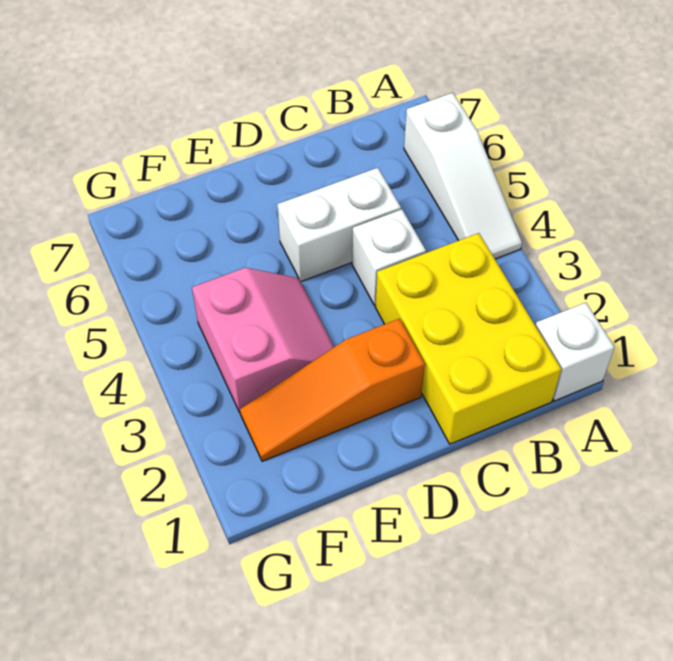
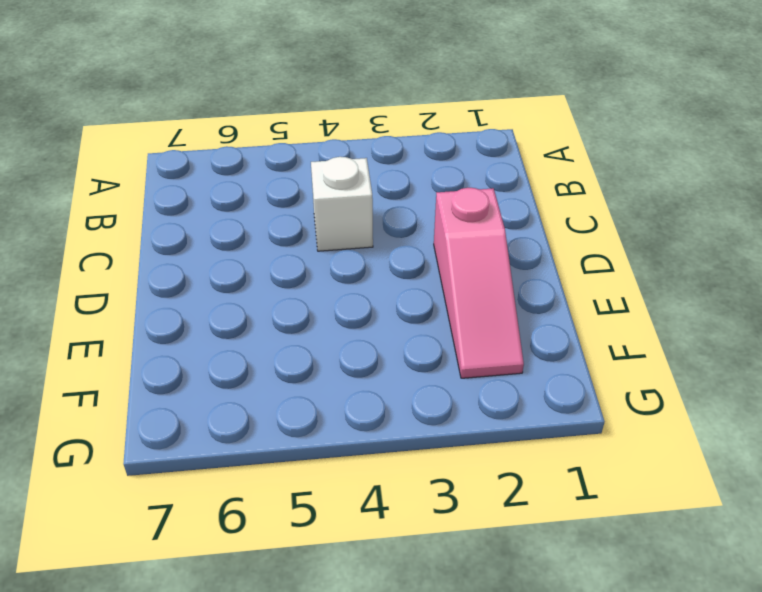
pink slope D2:F2 level 1 top D -> orange slope D2:F2 level 1 top D
none -> white brick A1 level 1
none -> white slope A4:A6 level 1 top 6

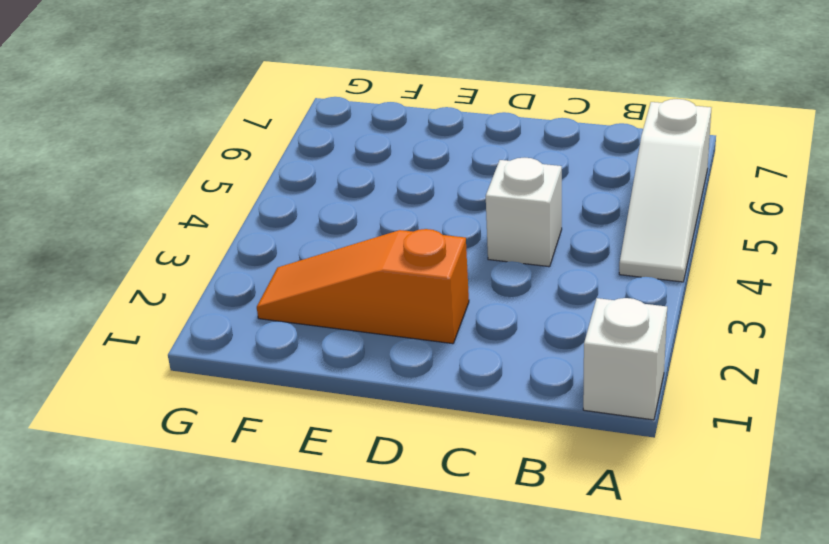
none -> yellow brick B1:C3 level 1
none -> white brick C5:D5 level 1

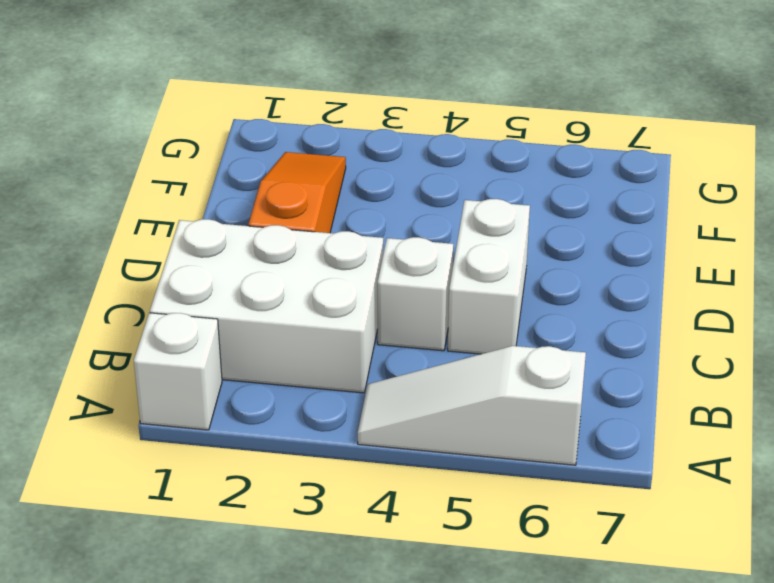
white brick B1:C3 level 1 -> yellow brick B1:C3 level 1
none -> pink slope E3:F4 level 1 top F

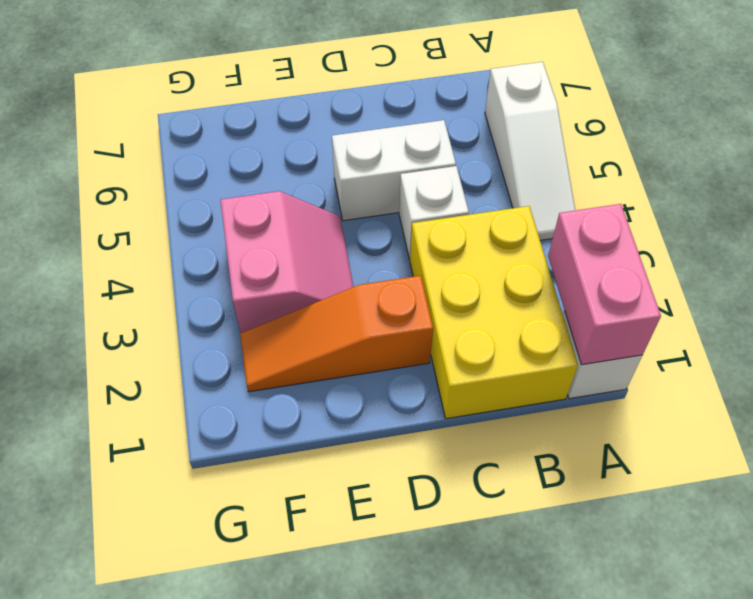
pink brick A1:A2 level 2 -> none

